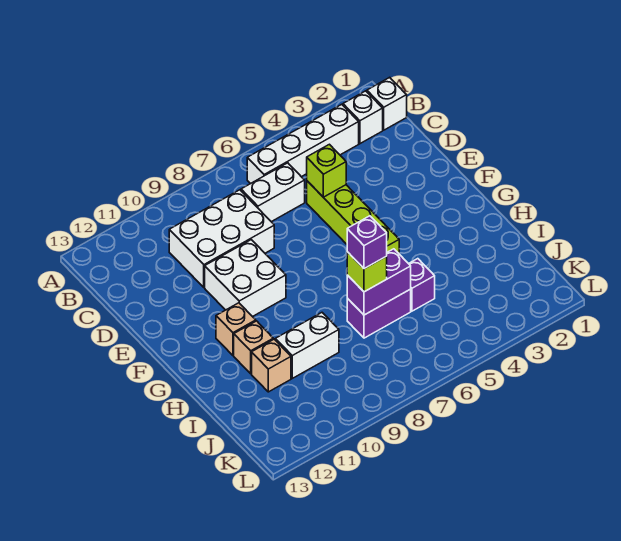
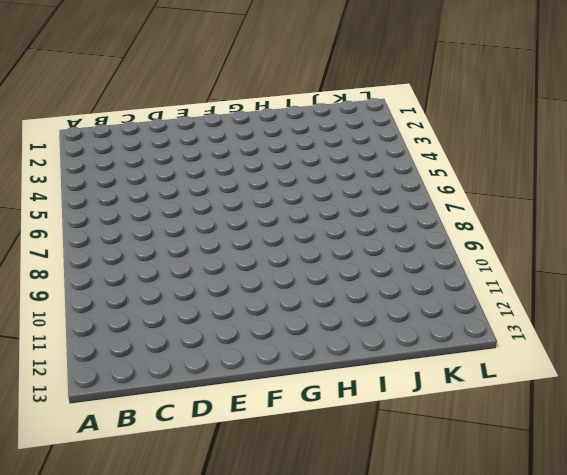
none -> white brick B1 level 1
none -> white brick B2 level 1
none -> white brick B3:B6 level 1

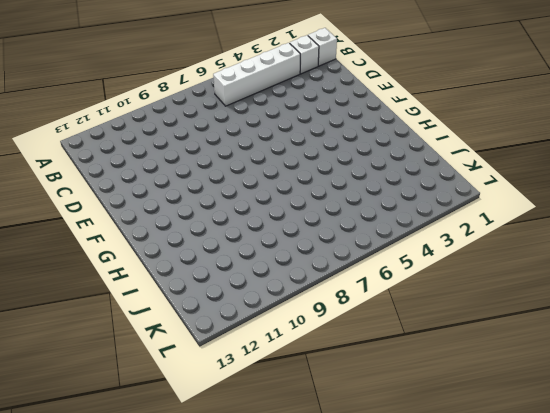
none -> white brick C6:C7 level 1
none -> white brick C8:D10 level 1
none -> lime brick D5:G5 level 1

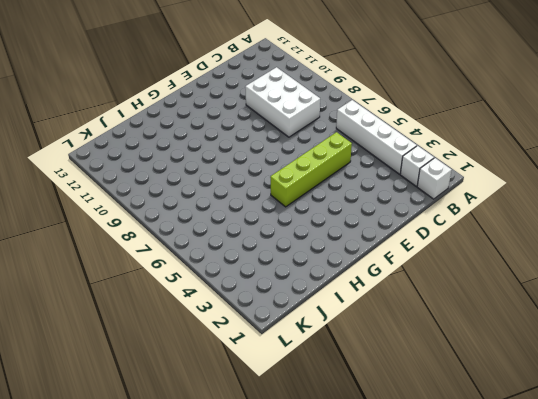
none -> white brick C6:C7 level 1
none -> white brick E9:F10 level 1
none -> tan brick G11 level 1

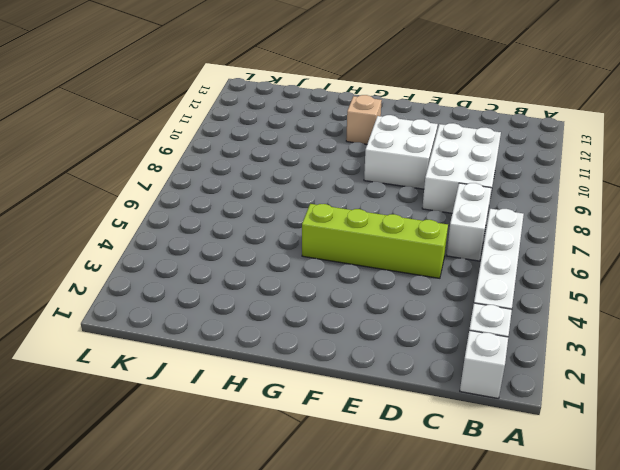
none -> tan brick H11 level 1
none -> purple brick I5 level 1
none -> purple brick I6:I7 level 1

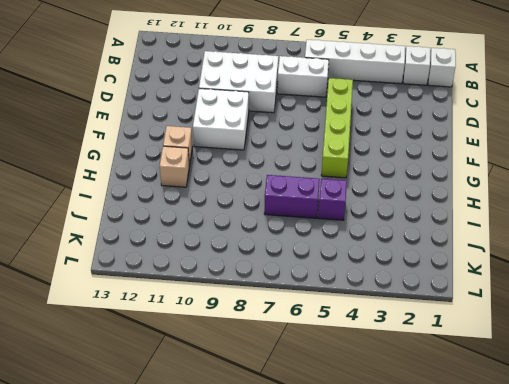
none -> white brick I9:I10 level 1
none -> tan brick I11 level 1
none -> lime brick D5 level 2

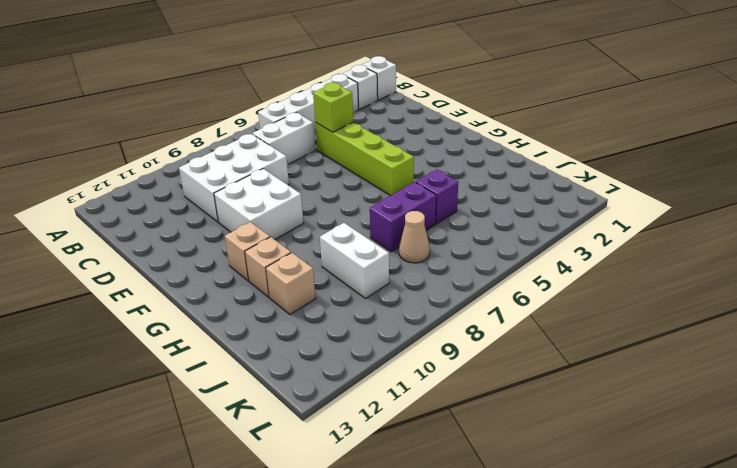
white brick I9:J9 level 1 -> white brick I9:I10 level 1
tan cone J7 level 1 -> none
none -> purple brick I6:I7 level 2
none -> lime brick I7 level 3
none -> purple brick I7 level 4

